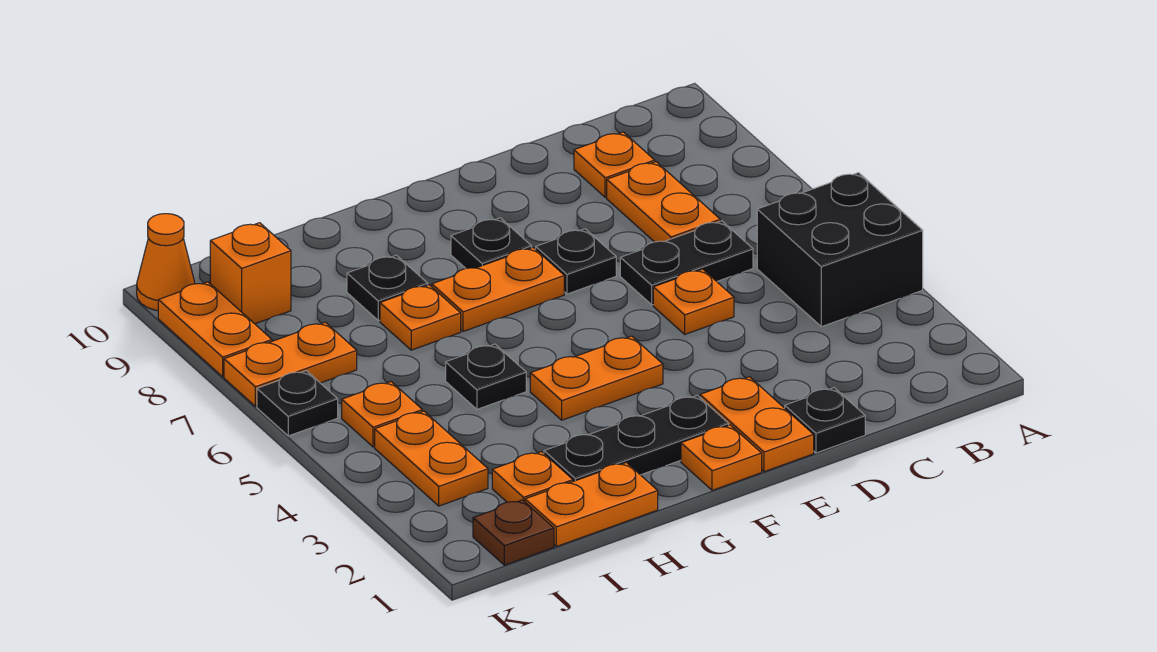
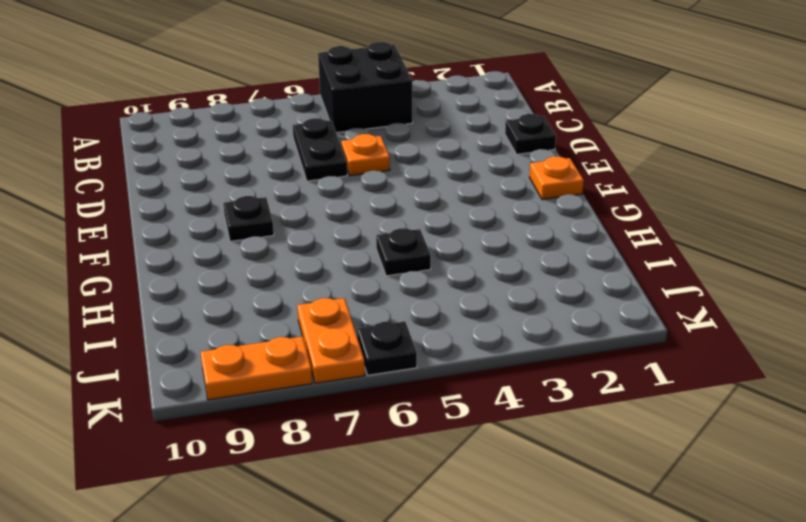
none -> orange plate C7:C8 level 1
none -> orange plate C9 level 1
none -> orange plate E1:E2 level 1

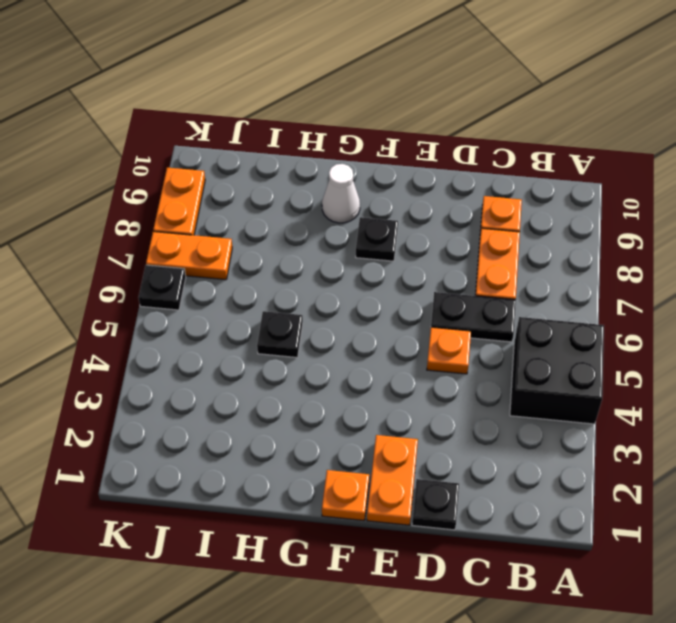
white cone G9 level 1 -> none
none -> black plate E7 level 1
none -> black plate F2:H2 level 1
none -> orange plate F4:G4 level 1

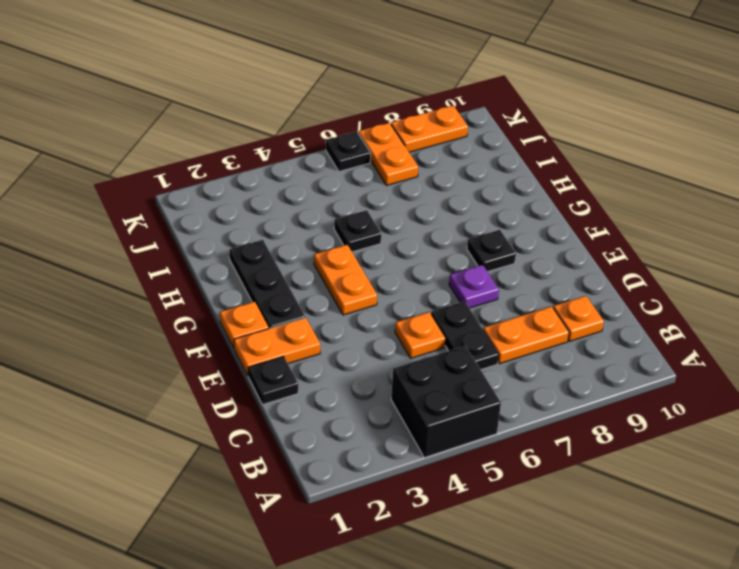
purple plate E7 level 1 -> black plate E7 level 1
none -> orange plate F7:G7 level 1
none -> orange plate H1:I1 level 1
none -> orange plate H7 level 1

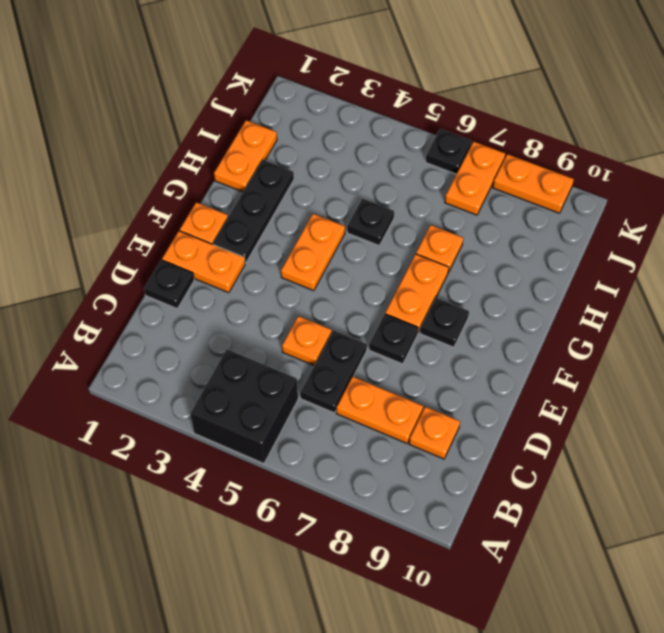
none -> black plate H8 level 1
none -> orange plate I2 level 1
none -> brown plate J1 level 1

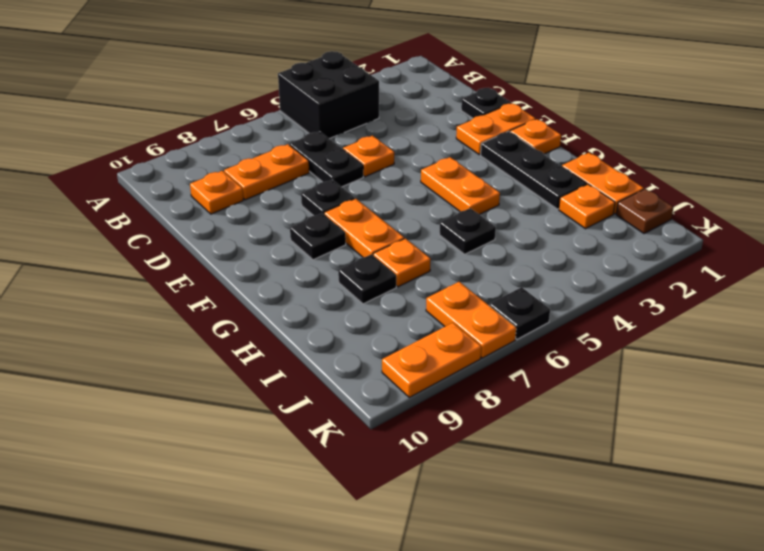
none -> orange plate J3:J4 level 1
none -> orange plate J5 level 1
none -> orange brick J9 level 1

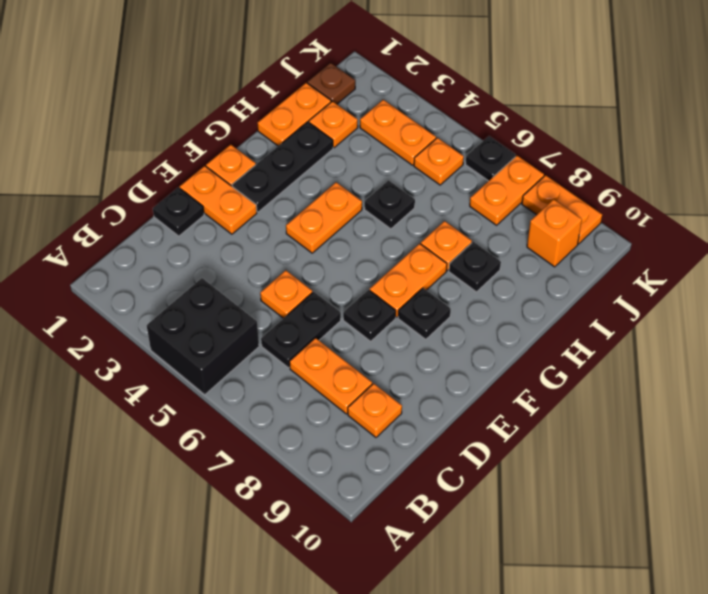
none -> orange cone K10 level 1

